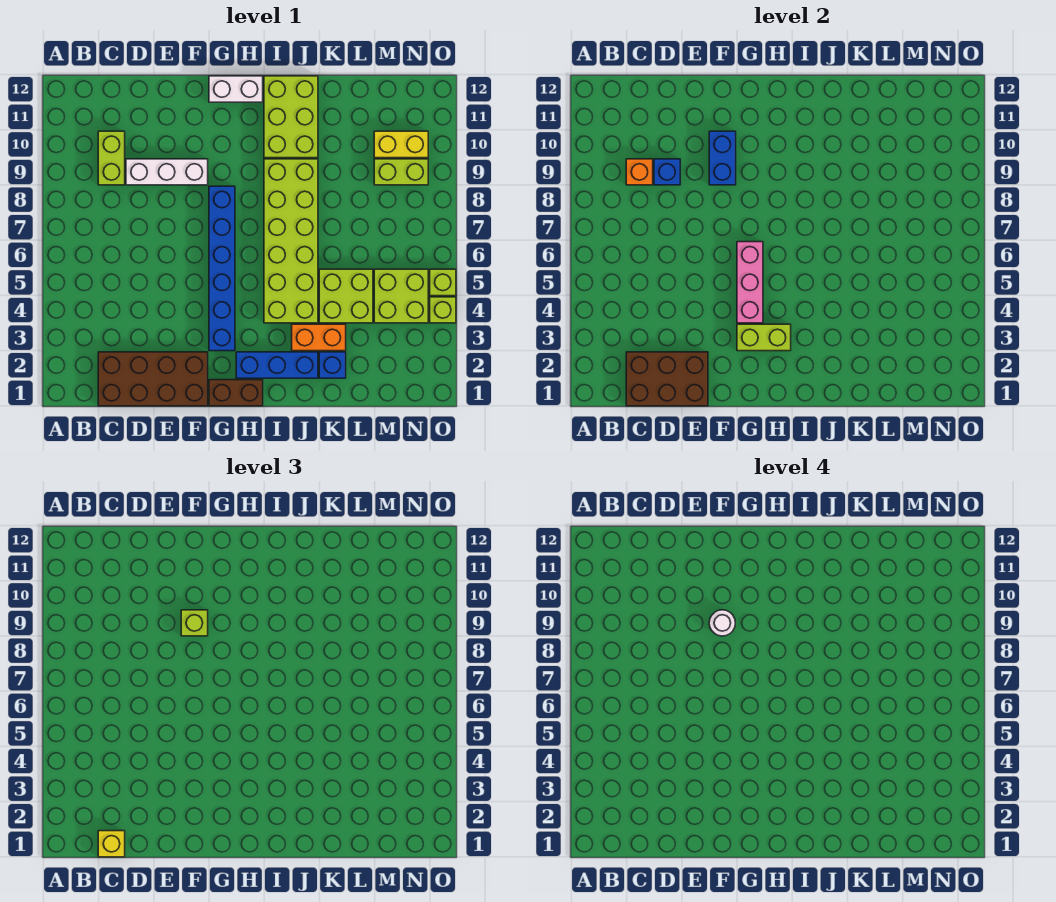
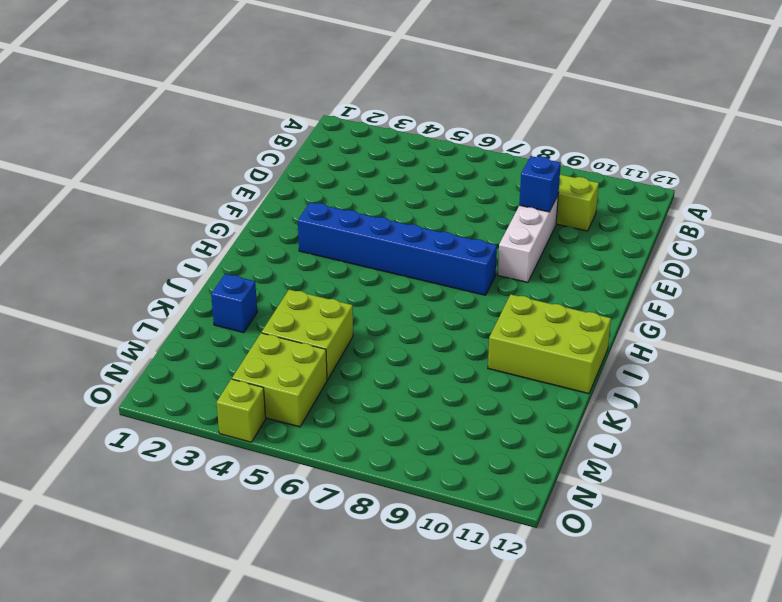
none -> brown brick C1:F2 level 1
none -> brown brick G1:H1 level 1
none -> white brick G12:H12 level 1

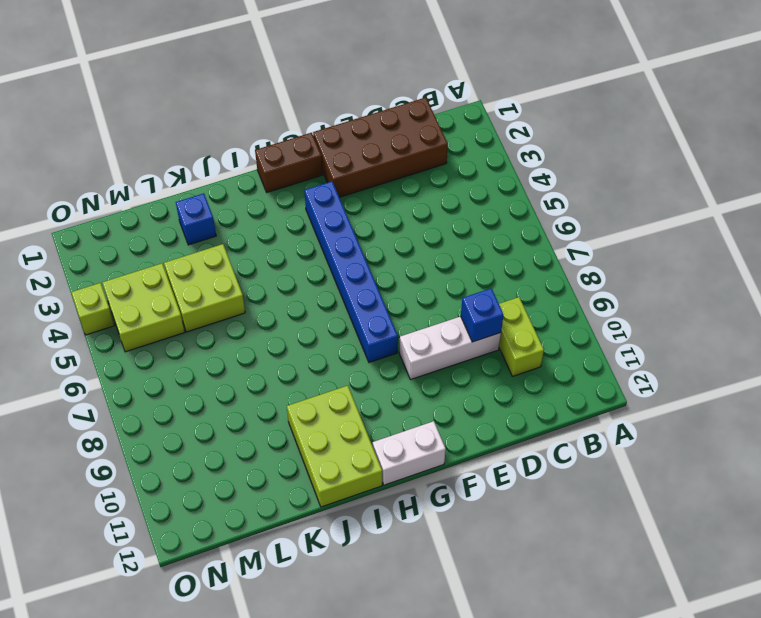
none -> blue brick H2:J2 level 1
none -> lime brick I4:J9 level 1
none -> orange brick J3:K3 level 1

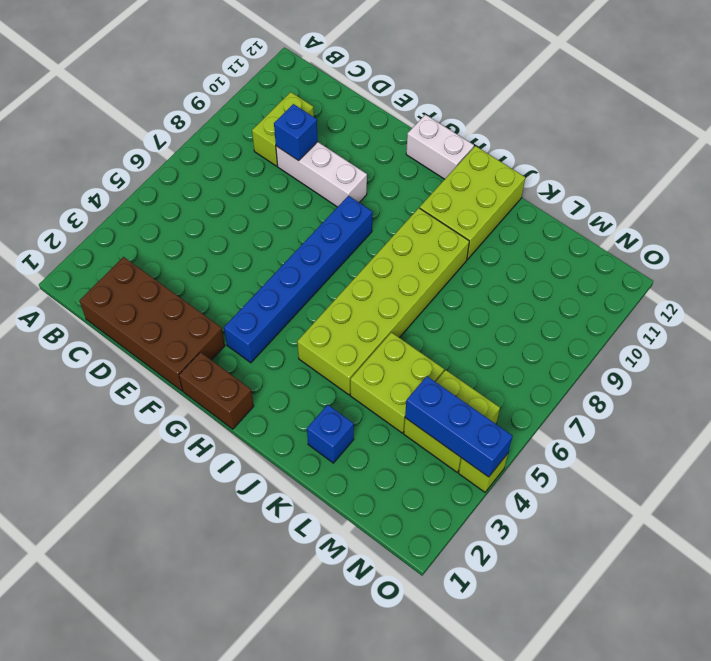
blue brick M4:O4 level 2 -> blue brick H2:J2 level 1
none -> orange brick J3:K3 level 1
none -> lime brick M9:N9 level 1
none -> yellow brick M10:N10 level 1

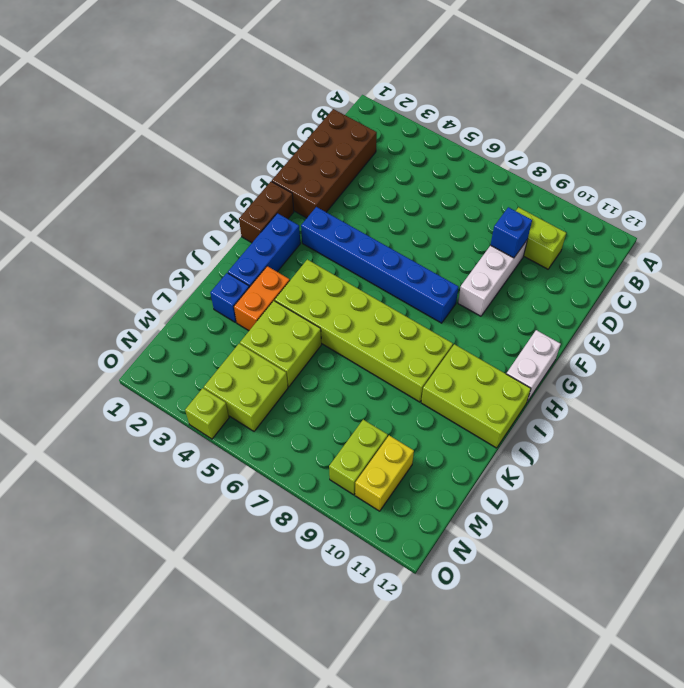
none -> lime brick O5 level 1
none -> brown brick C1:E2 level 2
none -> orange brick C9 level 2

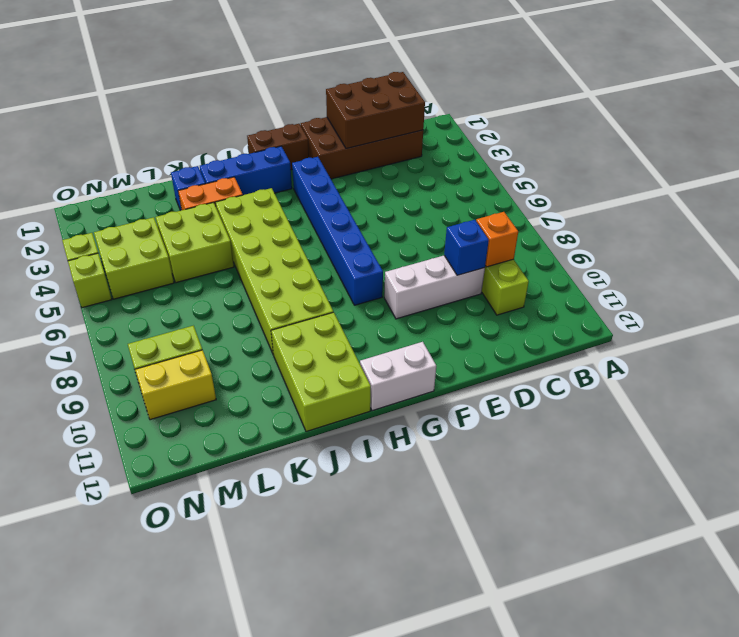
none -> blue brick F9:F10 level 2
none -> lime brick G3:H3 level 2
none -> pink brick G4:G6 level 2

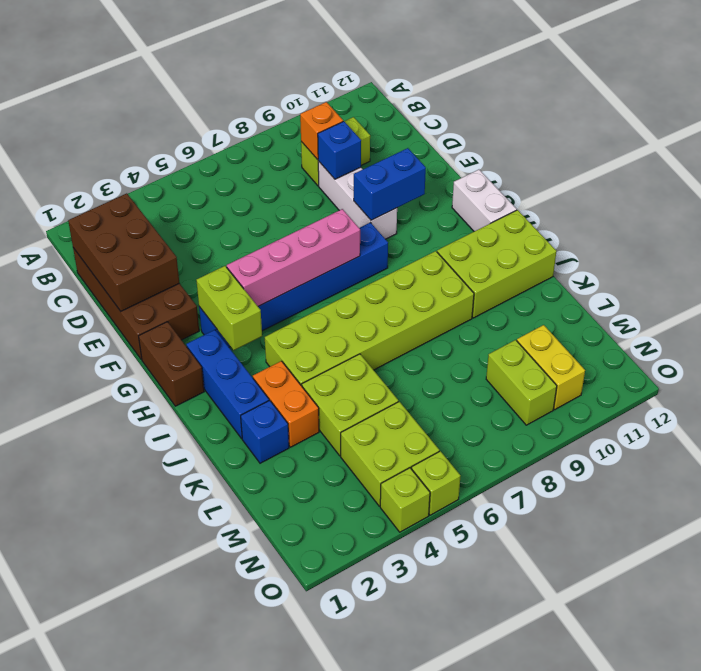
pink brick G4:G7 level 2 -> pink brick G4:G6 level 2
none -> yellow brick C1 level 3
none -> lime brick F9 level 3
none -> white round brick F9 level 4

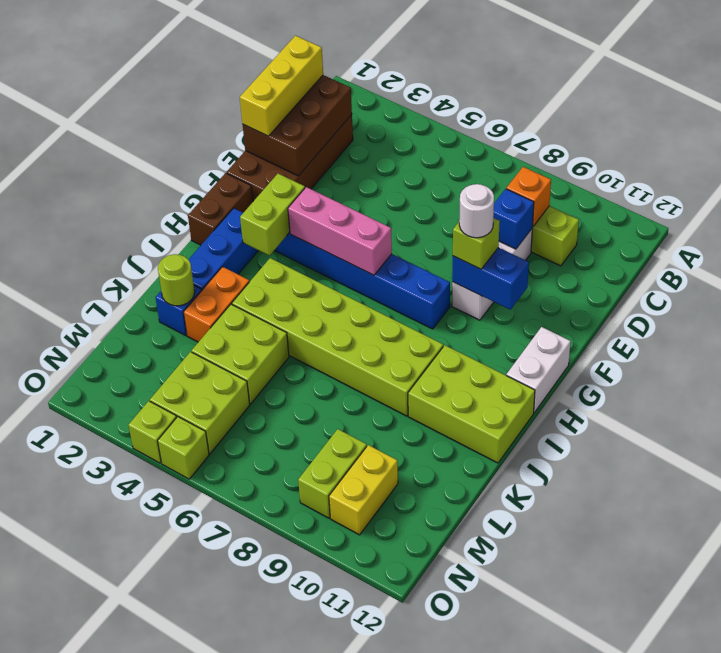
yellow brick C1:E1 level 3 -> yellow brick C1 level 3
lime round brick K2 level 2 -> none

